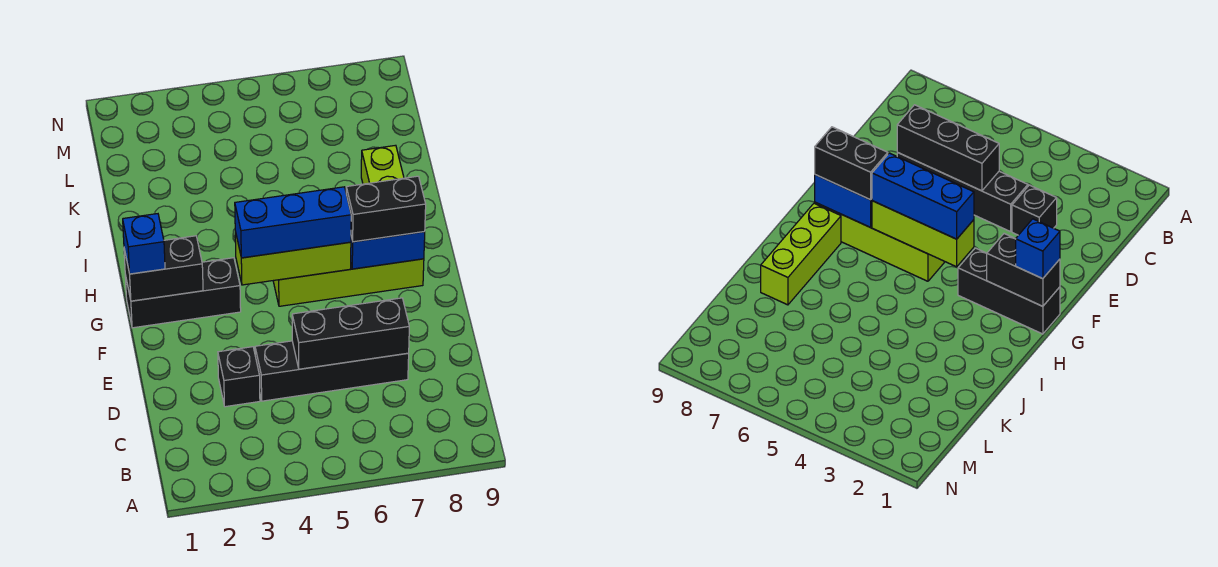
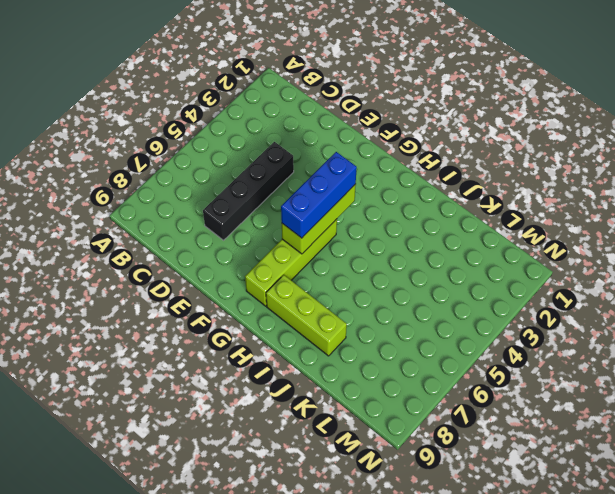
none -> black brick D3 level 1
none -> black brick G1:G3 level 1
none -> black brick D5:D7 level 2

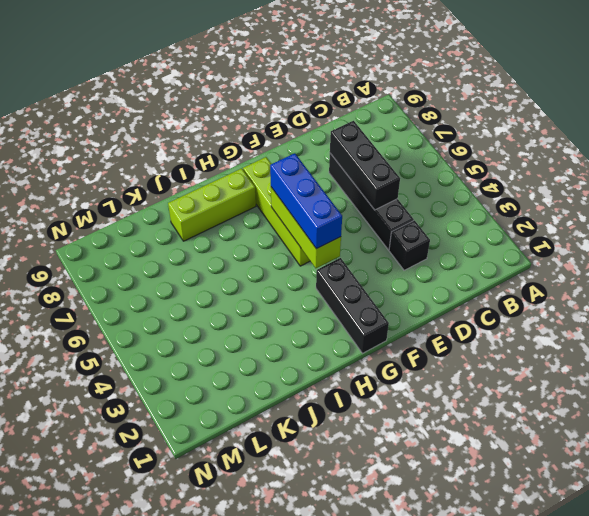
none -> black brick G1:G2 level 2
none -> blue brick G7:G8 level 2
none -> blue brick G1 level 3

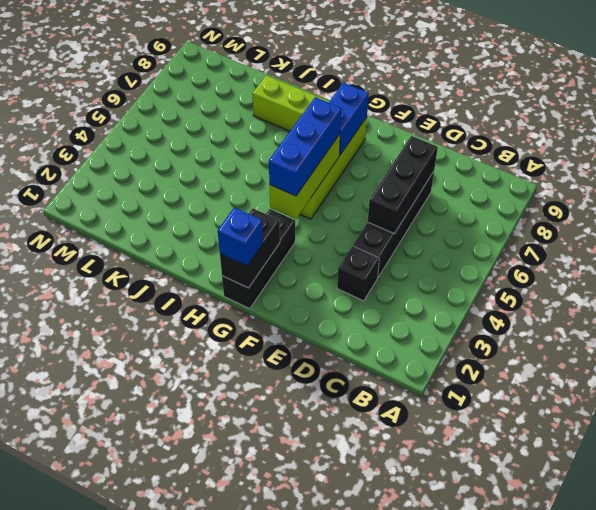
none -> black brick G7:G8 level 3

